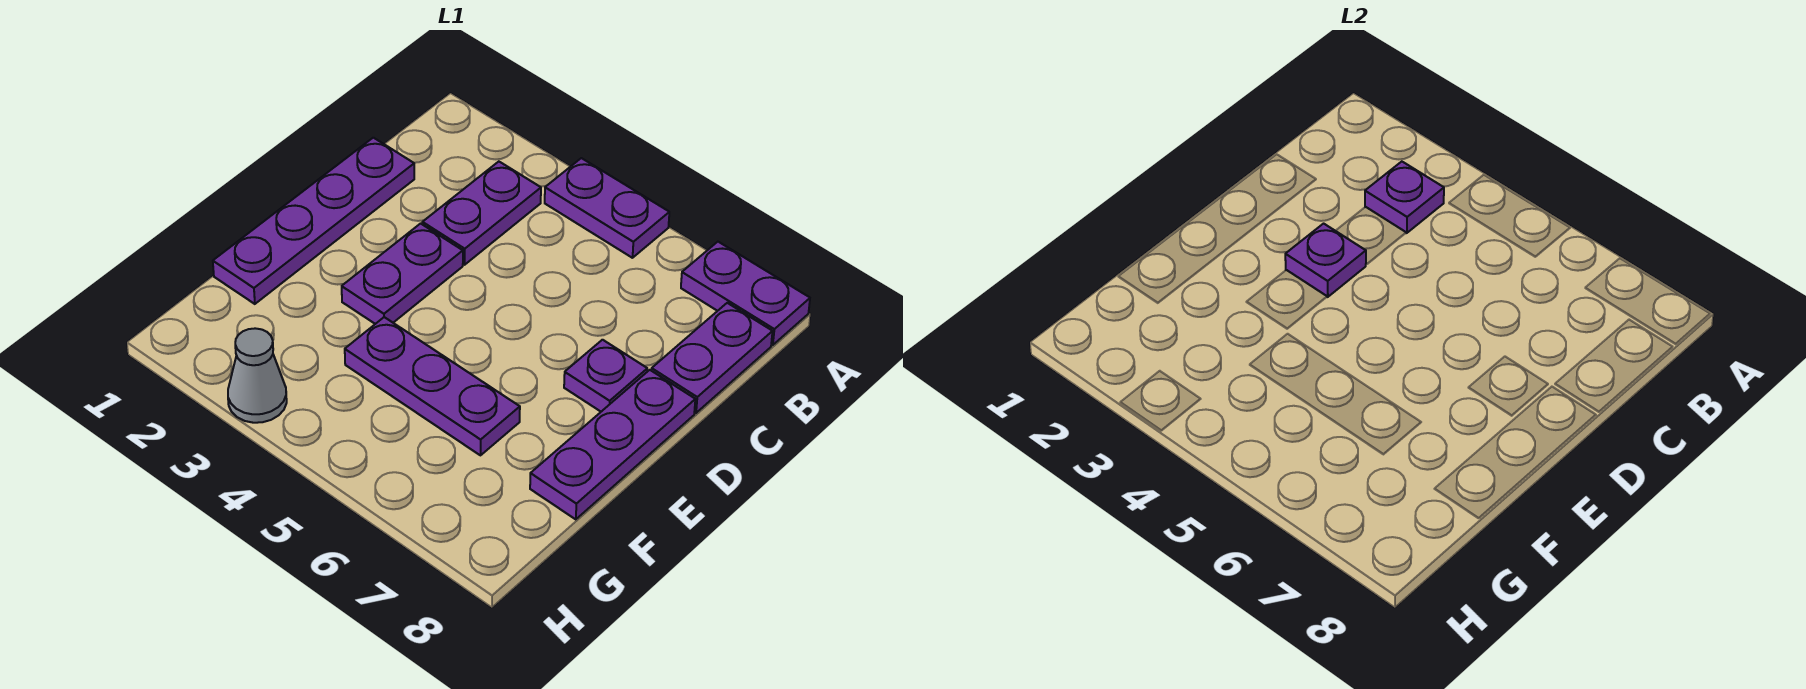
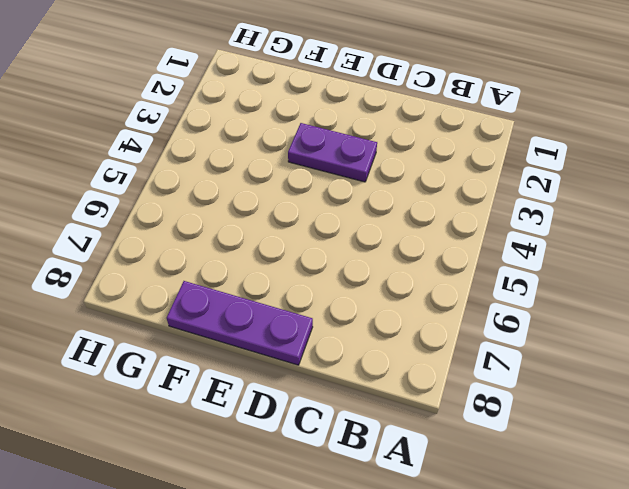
none -> purple plate A4:A5 level 1
none -> purple plate A7:A8 level 1
none -> purple plate B3:C3 level 1

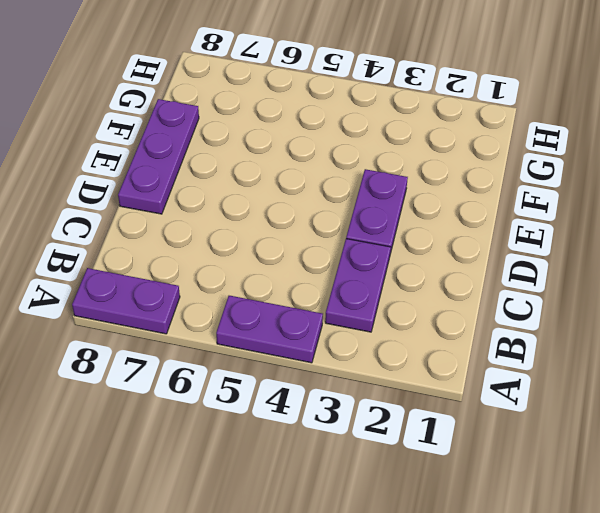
none -> purple plate B8:C8 level 1
none -> purple plate C1:F1 level 1
none -> purple plate D7 level 1

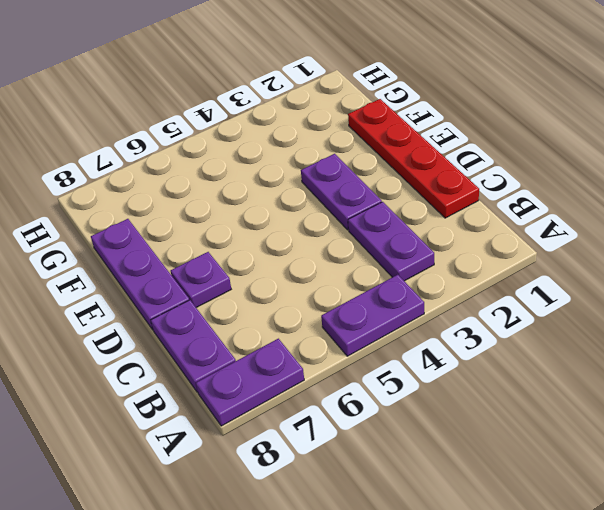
red plate C1:F1 level 1 -> purple plate C1:F1 level 1
none -> purple plate F4:F6 level 1
none -> grey cone H3 level 1
none -> purple plate B3 level 2

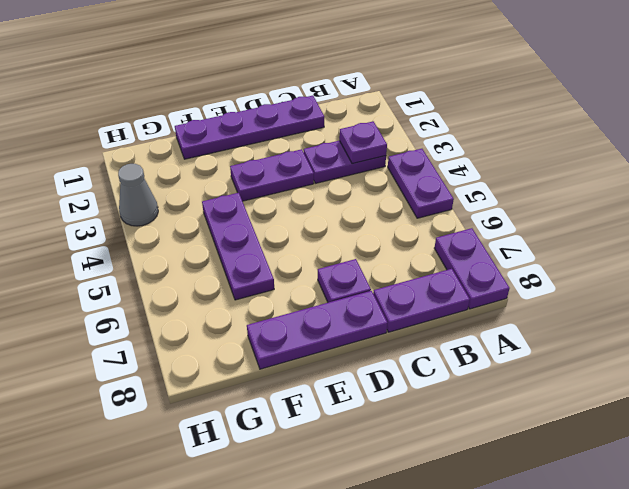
none -> purple plate D3 level 2

